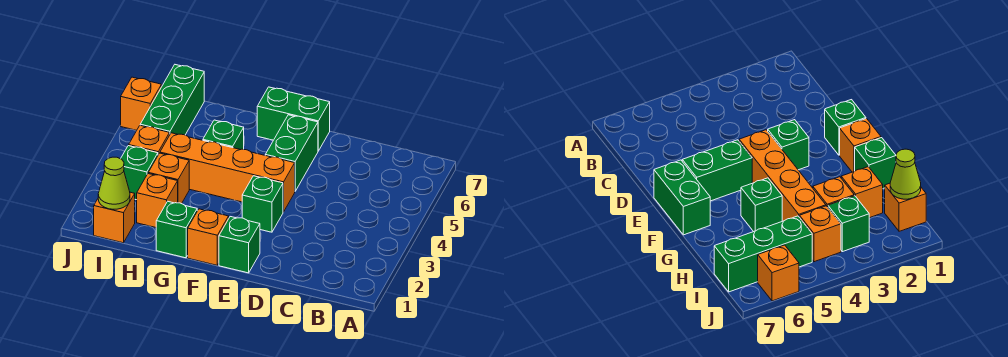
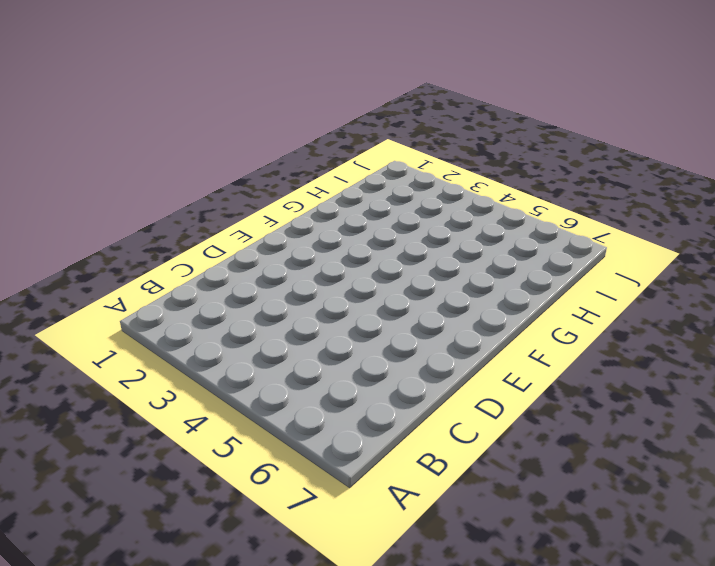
none -> green brick E1 level 1
none -> green brick E3 level 1
none -> orange brick E4:H4 level 1

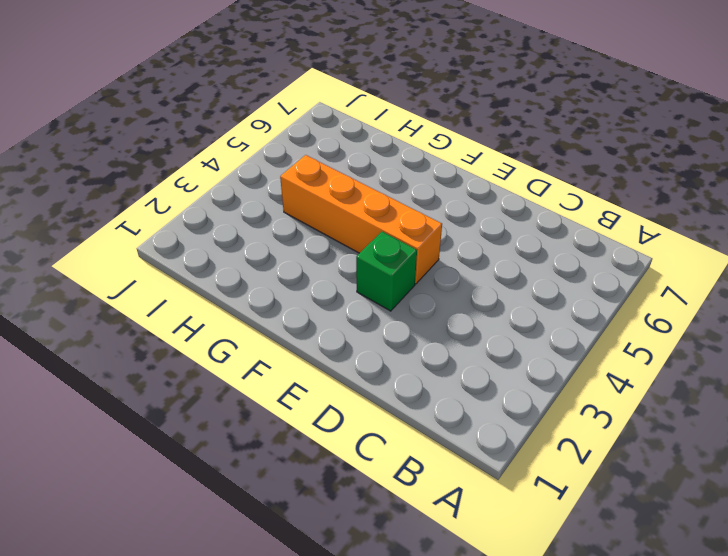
none -> green brick E1 level 1
none -> green brick E5:E6 level 1
none -> green brick E7:F7 level 1

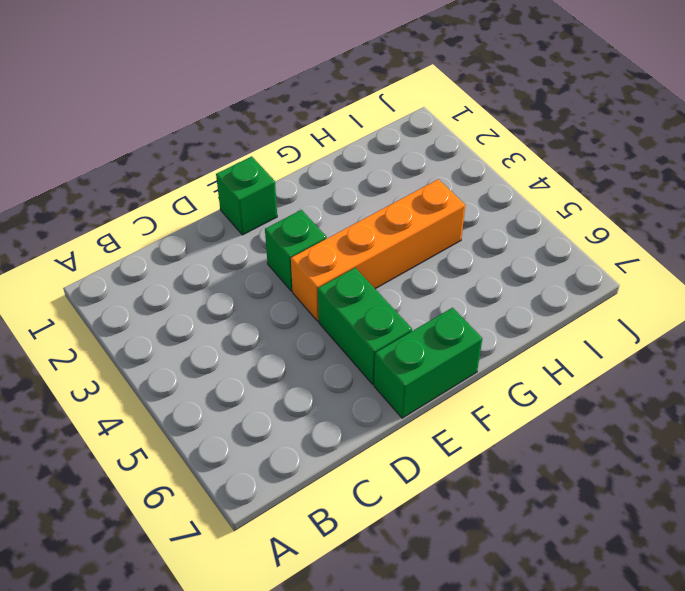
none -> orange brick F1 level 1
none -> green brick G1 level 1
none -> green brick G5 level 1

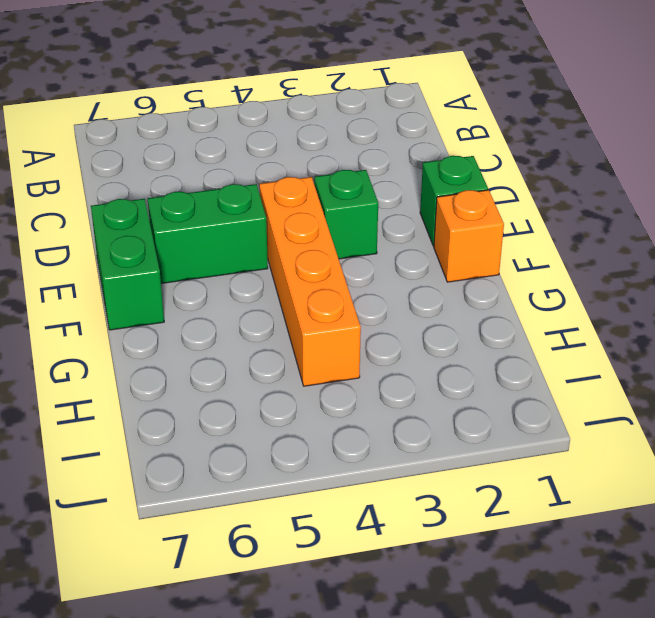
none -> green brick G1 level 1
none -> green brick G5 level 1
none -> orange brick H2 level 1

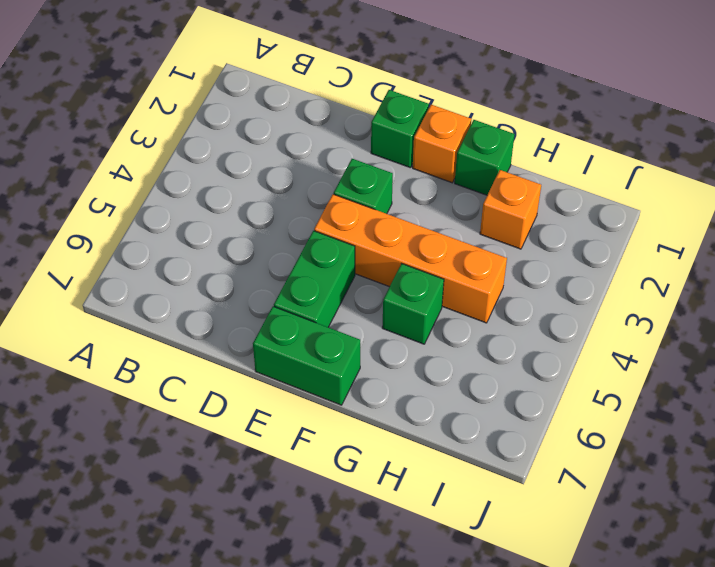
none -> orange brick H3 level 1
none -> orange brick I1 level 1
none -> green brick I3 level 1

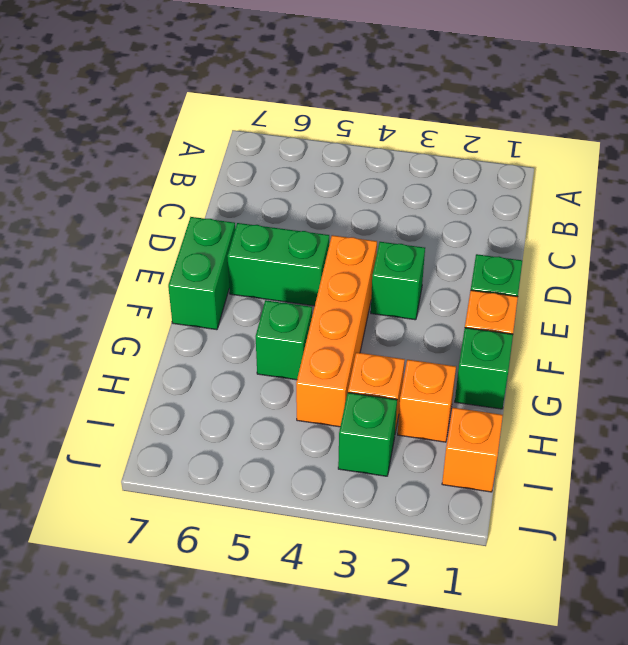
none -> orange brick I4 level 1
none -> green brick I5:I7 level 1
none -> orange brick J6 level 1

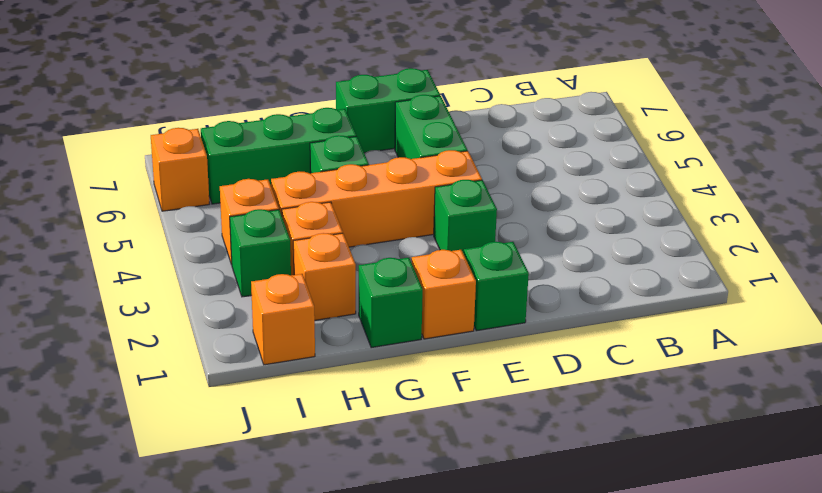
green brick G6:I6 level 1 -> green brick I5:I7 level 1
none -> lime cone I1 level 2

